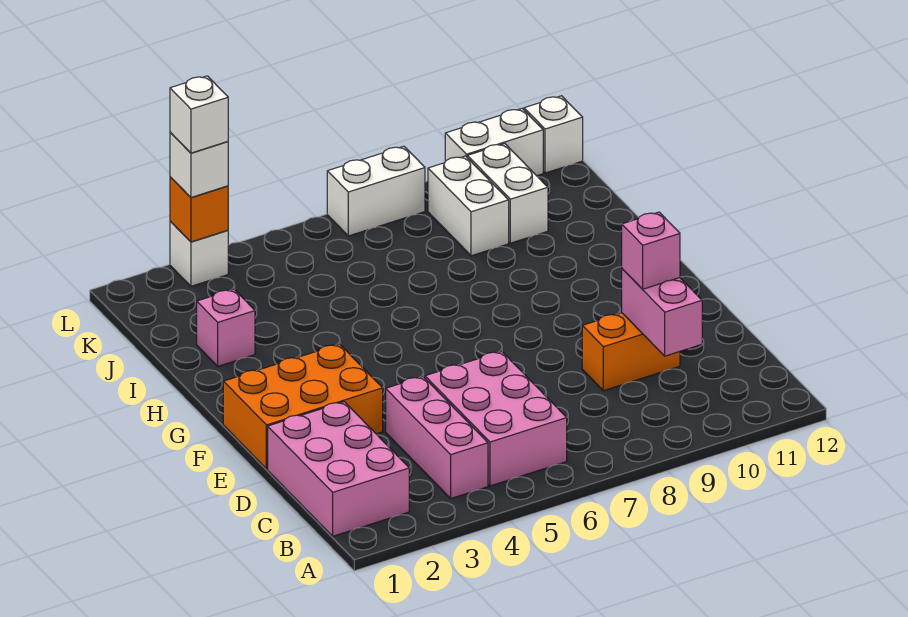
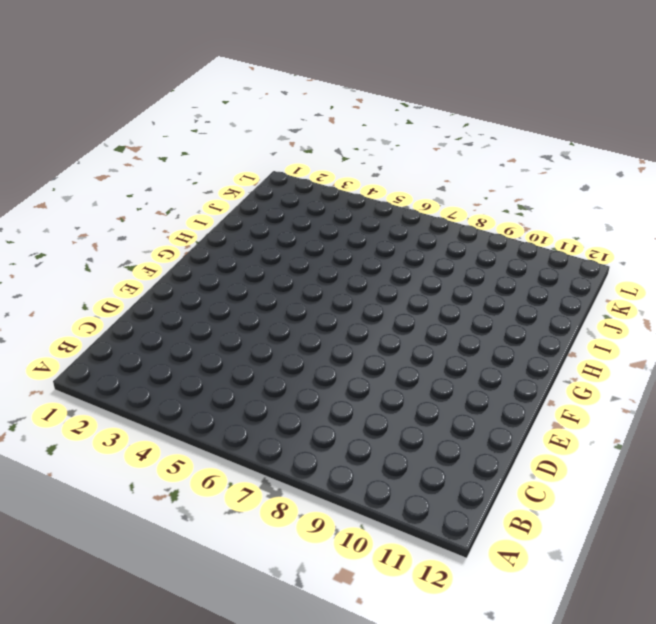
none -> pink brick B1:D2 level 1
none -> pink brick B4:D4 level 1
none -> pink brick B5:D6 level 1

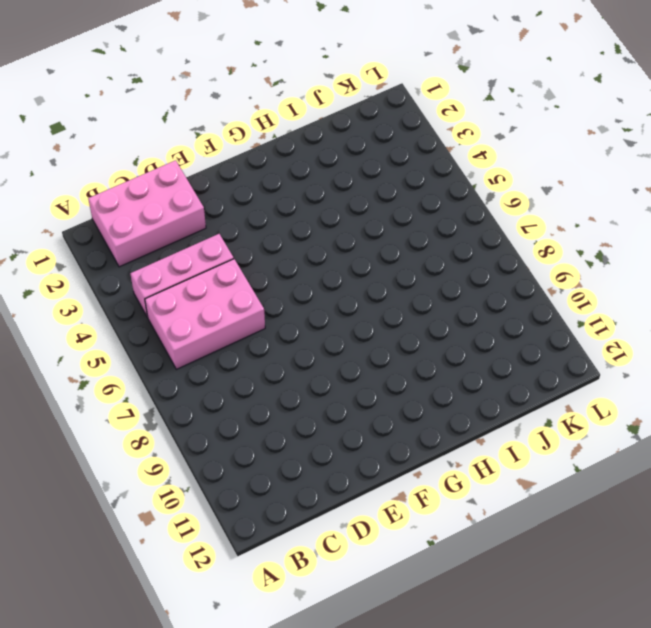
none -> orange brick D9:D10 level 1
none -> orange brick E1:F3 level 1
none -> pink brick I2 level 1

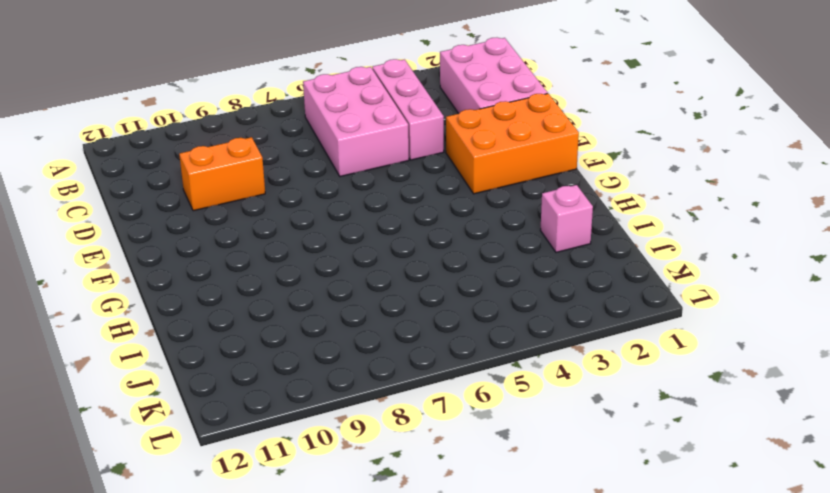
none -> white brick J9:K9 level 1
none -> white brick J10:K10 level 1
none -> white brick L3 level 1

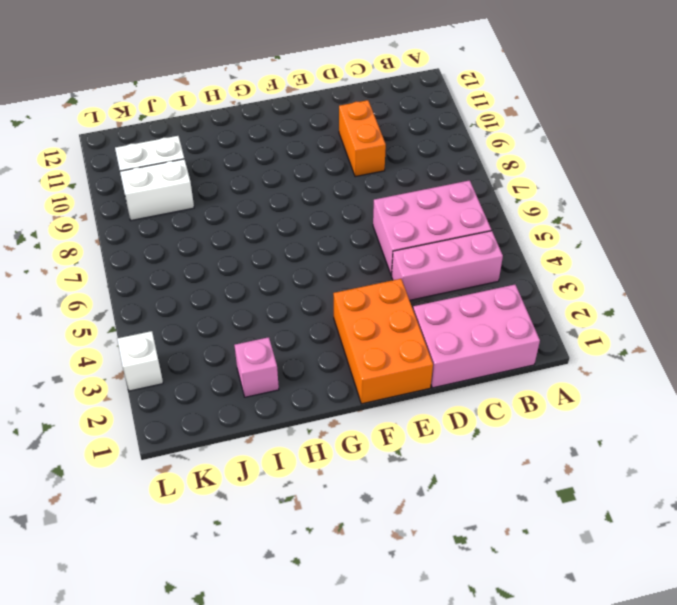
none -> white brick L7:L8 level 1
none -> white brick L10:L11 level 1
none -> white brick L12 level 1

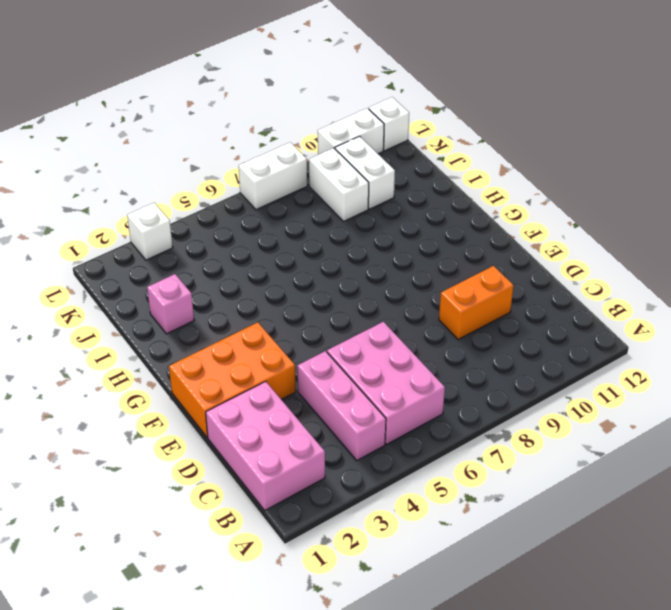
none -> pink brick C10:D10 level 2
none -> orange brick L3 level 2
none -> pink brick D10 level 3

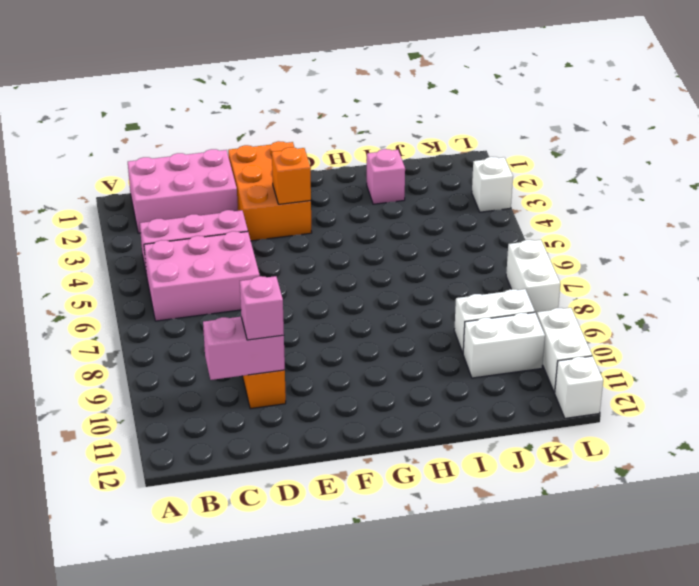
orange brick F3 level 2 -> orange brick L3 level 2
none -> white brick L3 level 3
none -> white brick L3 level 4

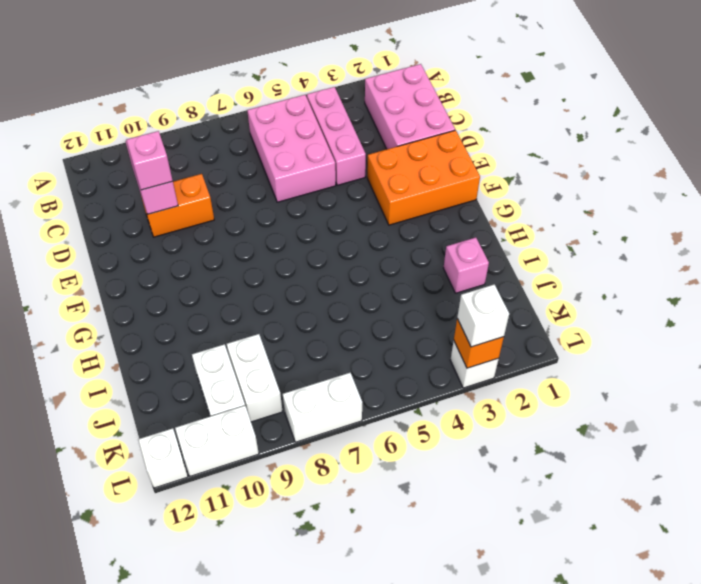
none -> white brick L3 level 4

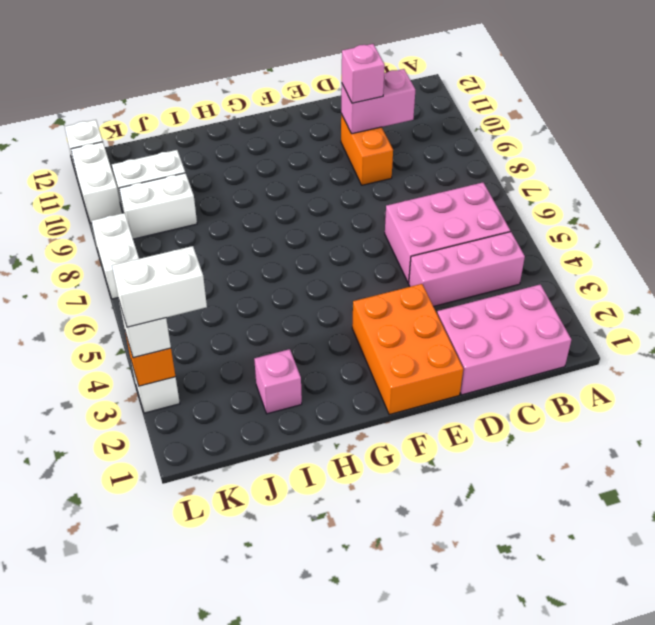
white brick K3:L3 level 4 -> white brick L3 level 4

